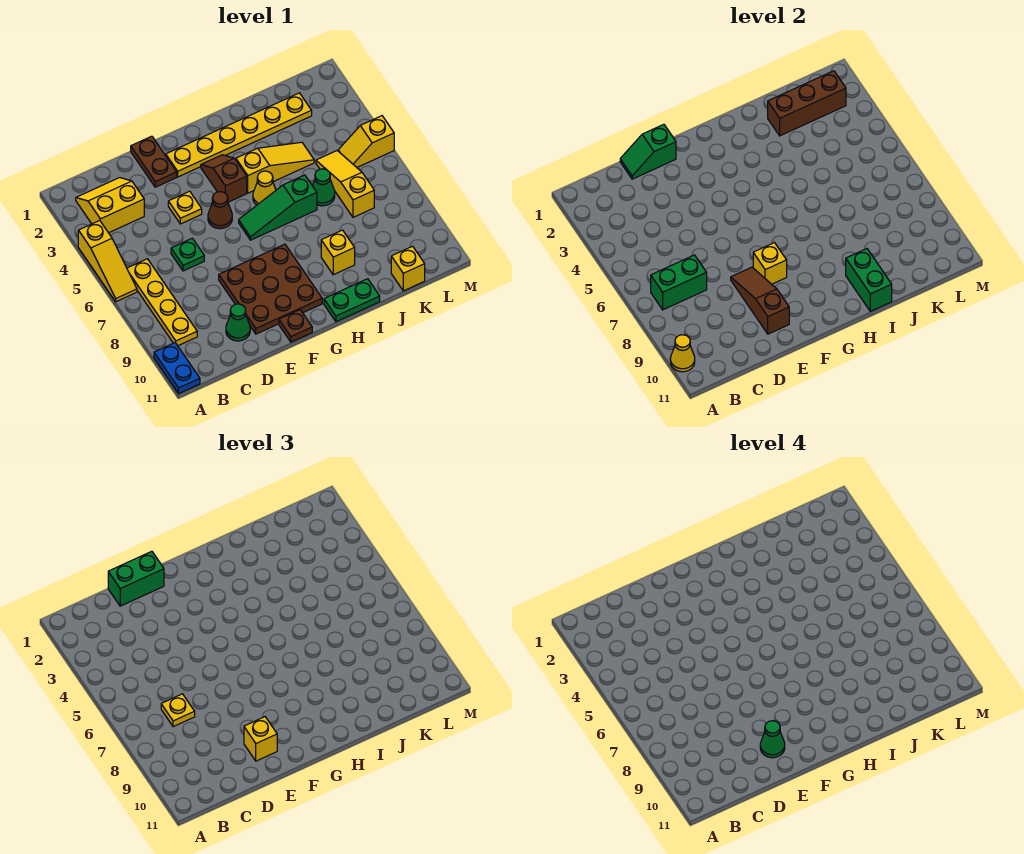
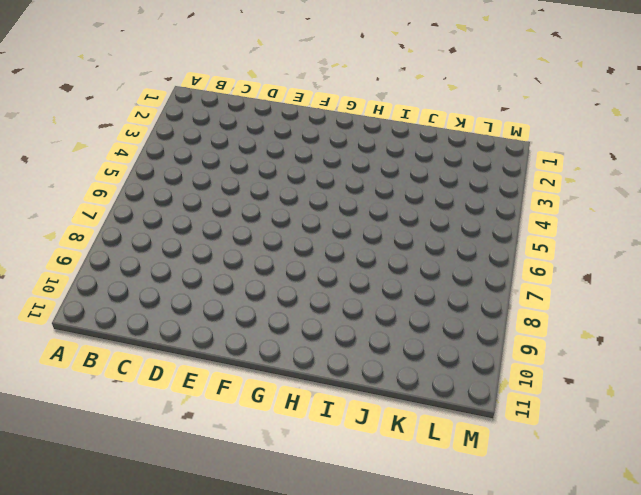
none -> yellow slope A4:A6 level 1 top 4
none -> blue plate A10:A11 level 1
none -> yellow slope B2:C3 level 1 top 3
none -> yellow plate B6:B9 level 1

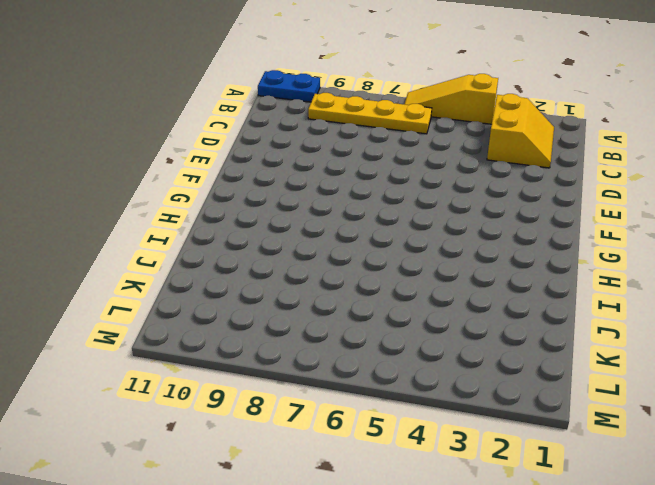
none -> green plate D6 level 1
none -> green cone D10 level 1
none -> brown plate E1:E2 level 1
none -> yellow plate E4 level 1

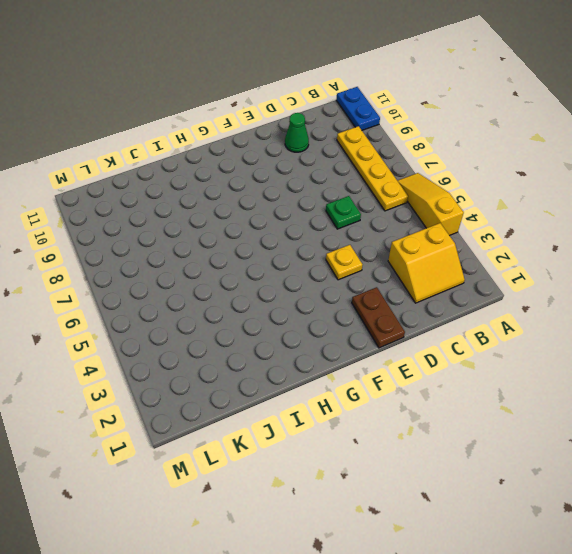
none -> brown plate E8:G10 level 1
none -> yellow plate F2:K2 level 1
none -> brown cone F5 level 1
none -> brown plate F11 level 1

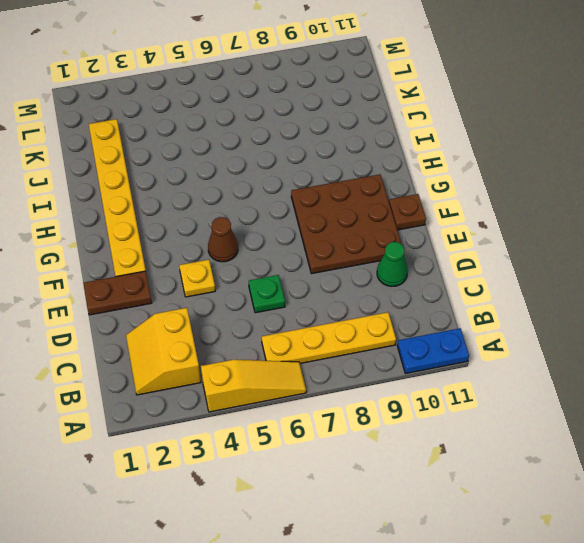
none -> brown slope G3:G4 level 1 top 4
none -> green slope G6:I6 level 1 top I
none -> yellow slope H4:J4 level 1 top H
none -> yellow cone H5 level 1

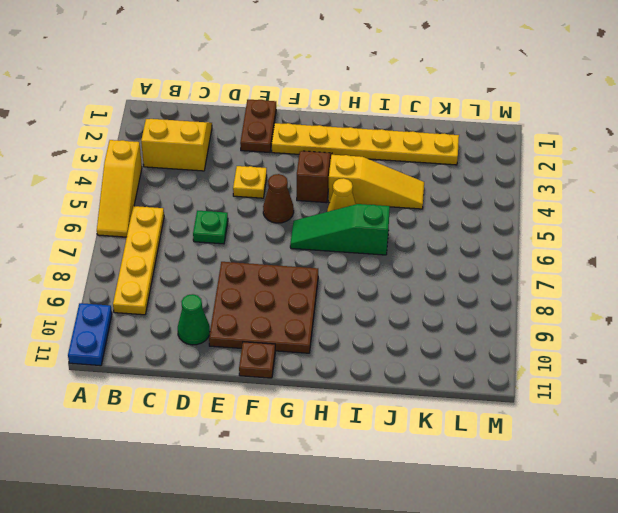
none -> green plate H11:I11 level 1
none -> yellow brick I9 level 1
none -> green cone J6 level 1
none -> yellow slope K5:K7 level 1 top 7

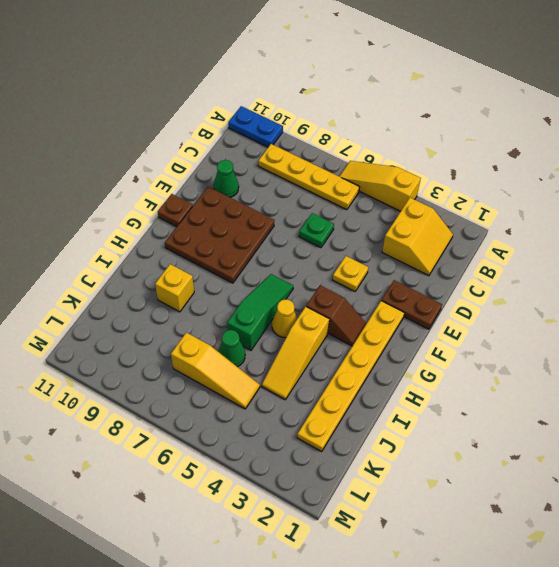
none -> brown cone F5 level 1
none -> green plate H11:I11 level 1
none -> yellow brick K11 level 1
none -> yellow slope L5:M5 level 1 top M

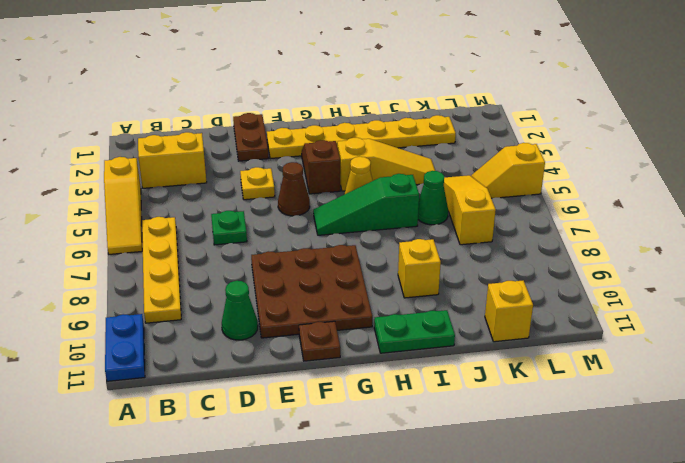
none -> yellow cone A10 level 2
none -> green brick B7:C7 level 2
none -> green slope D1:E1 level 2 top E
none -> brown slope E8:E10 level 2 top 10

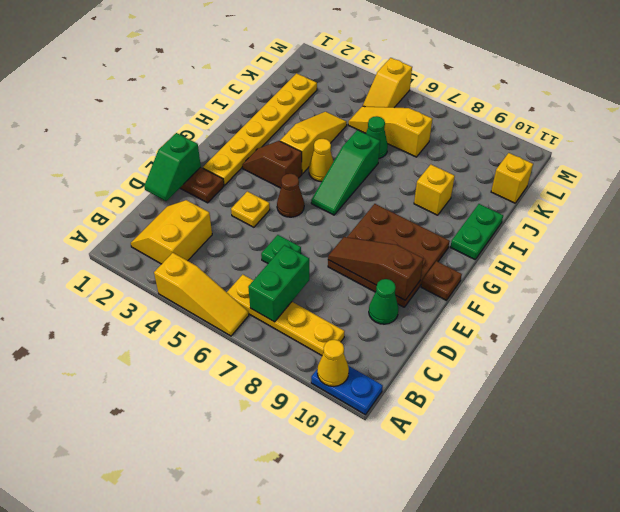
none -> yellow brick F8 level 2
none -> green brick I10:I11 level 2
none -> brown brick J2:L2 level 2
none -> yellow plate C7 level 3

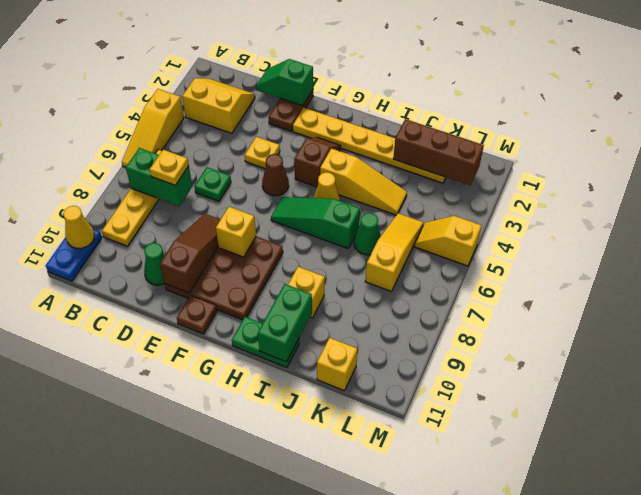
none -> green brick D1:E1 level 3
none -> yellow brick E10 level 3
none -> green cone E10 level 4

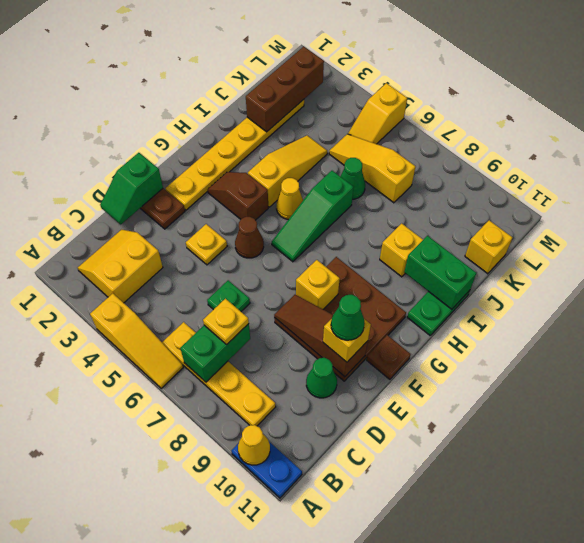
none -> green brick D1:E1 level 3

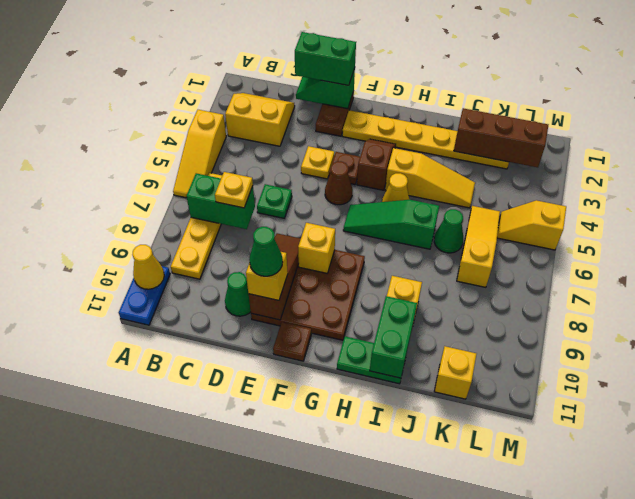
brown plate F4 level 1 -> none

